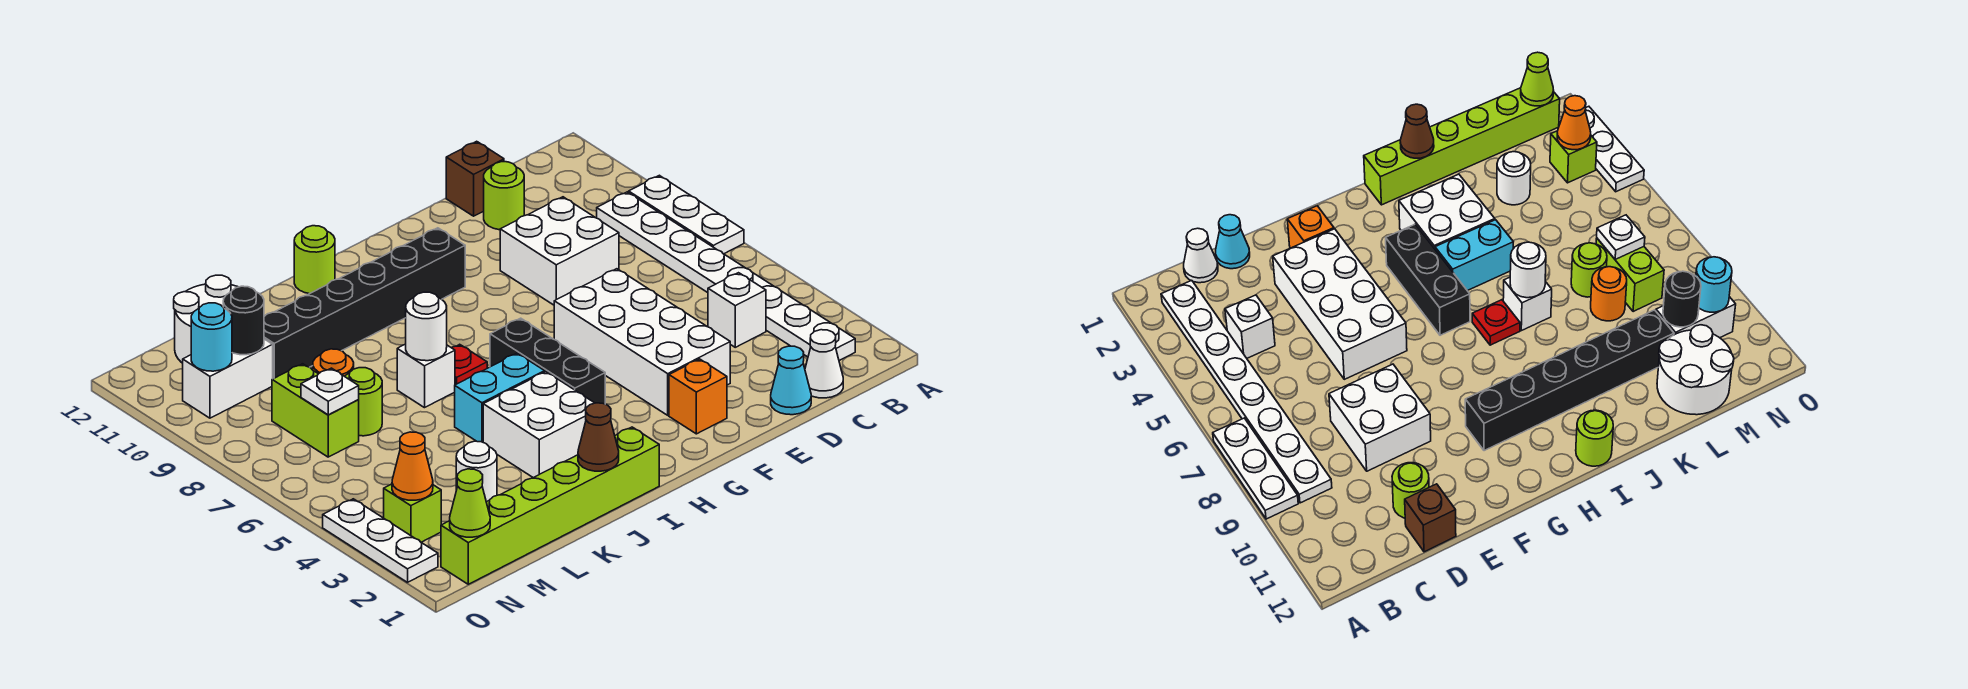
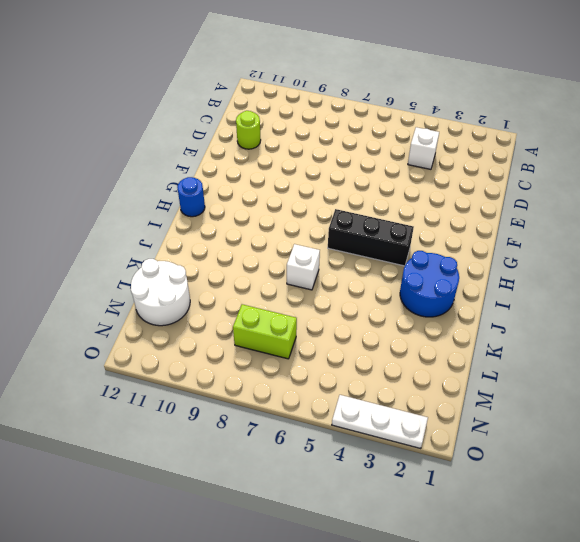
blue round brick H12 level 1 -> none
blue round brick I2:J3 level 1 -> white brick I3:J4 level 1
none -> white plate A7:A9 level 1
none -> white plate B2:B9 level 1
none -> white cone C1 level 1
none -> cyan cone D1 level 1

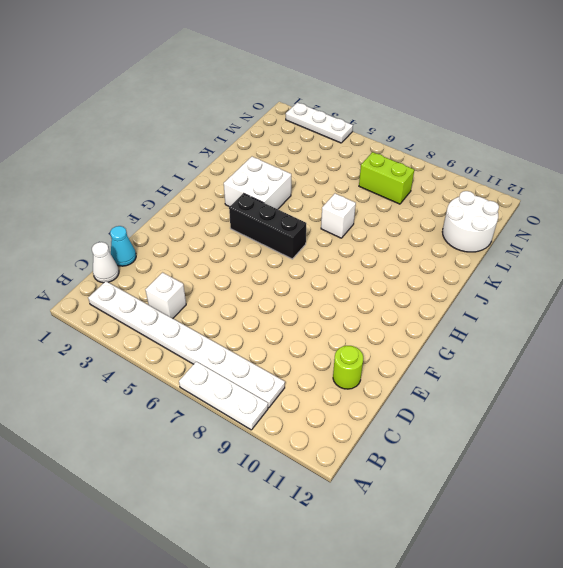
none -> white brick D8:E9 level 1
none -> brown brick D12 level 1
none -> white brick E3:F6 level 1
none -> orange brick F2 level 1

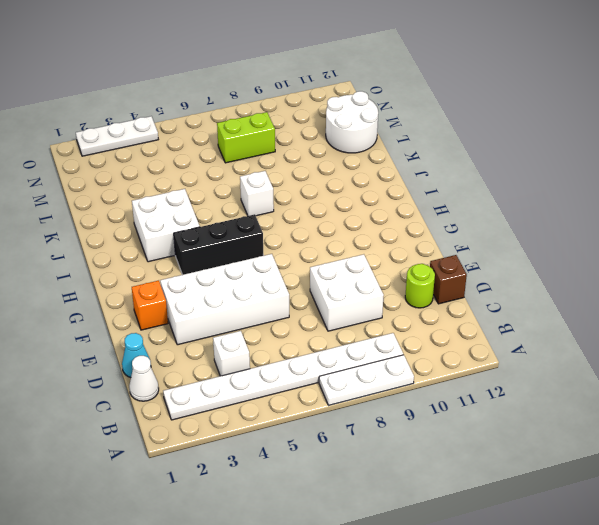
none -> black brick G10:L10 level 1
none -> lime brick I1:N1 level 1
none -> cyan brick I5:J5 level 1
none -> red plate I7 level 1

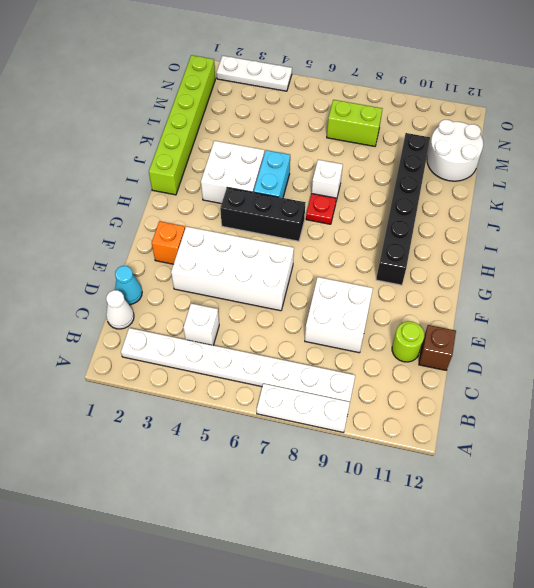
none -> lime round brick I12 level 1
none -> white round brick L3 level 1
none -> lime round brick L7 level 1
none -> orange round brick L8 level 1

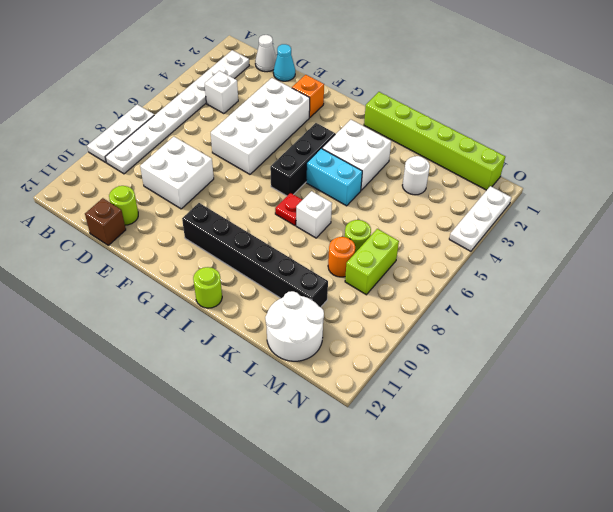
none -> white brick M10:N10 level 1
none -> lime brick N3 level 1
none -> brown cone J1 level 2
none -> white round brick J7 level 2

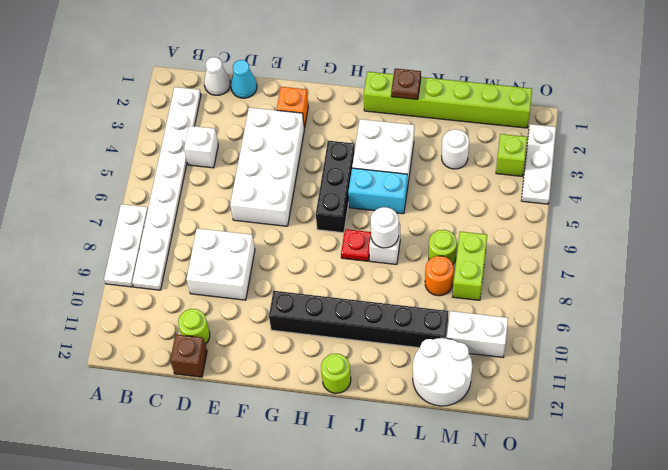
brown plate J1 level 2 -> brown cone J1 level 2
none -> white plate M7 level 2
none -> black round brick M10 level 2
none -> lime cone N1 level 2
none -> orange cone N3 level 2

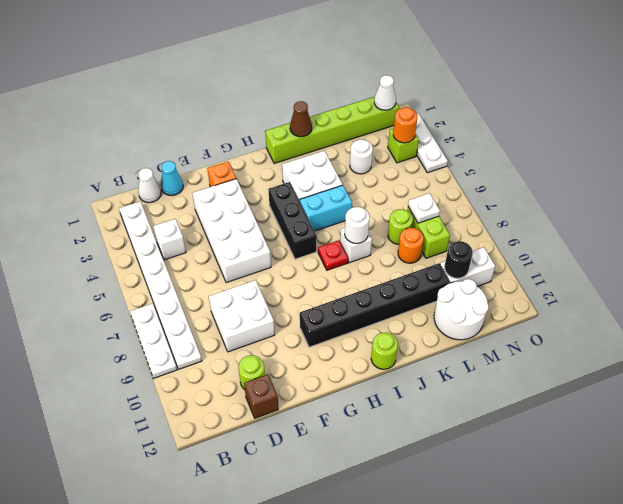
white cone N1 level 2 -> lime cone N1 level 2
orange round brick N3 level 2 -> orange cone N3 level 2
none -> cyan round brick N10 level 2

